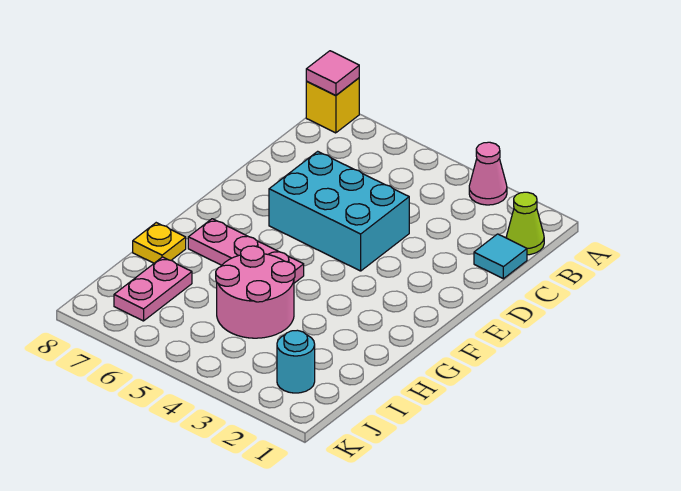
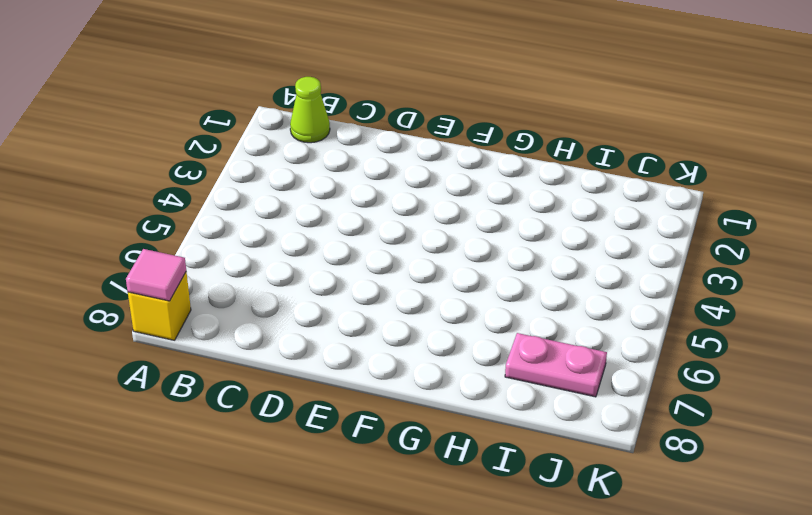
none -> pink cone A3 level 1
none -> cyan tile C1 level 1

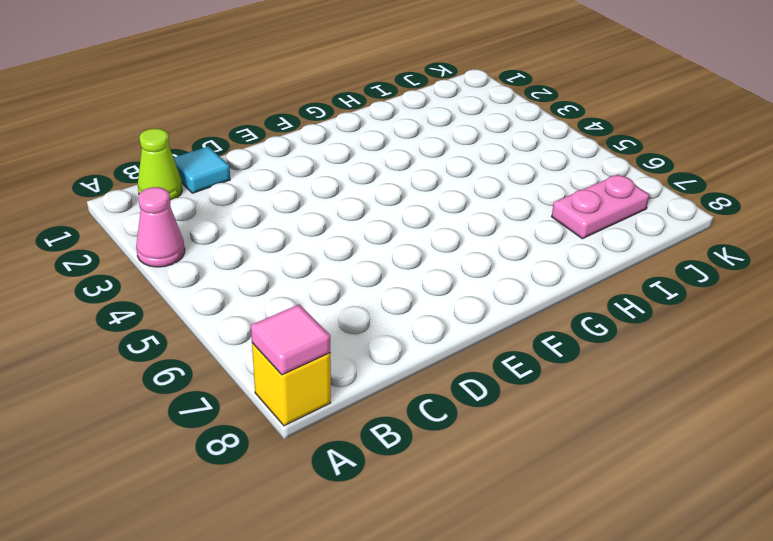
none -> cyan brick D4:E6 level 1
none -> pink plate G5:G7 level 1

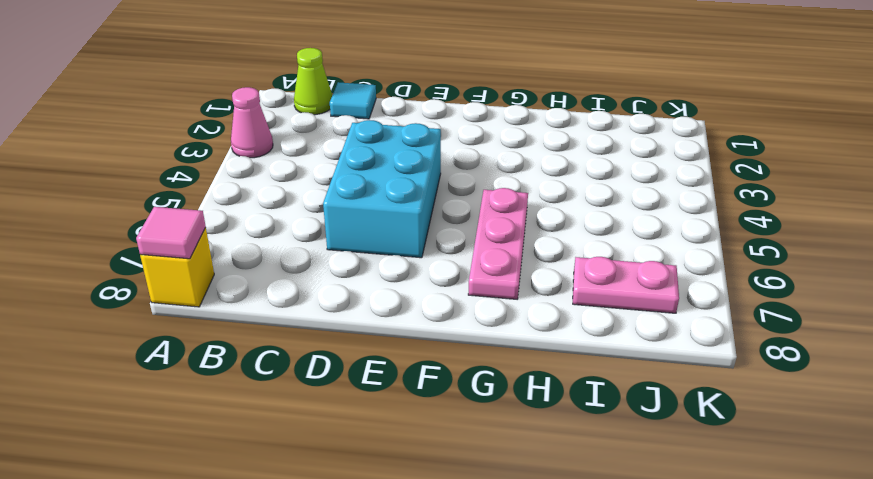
none -> pink round brick H4:I5 level 1
none -> yellow plate H8 level 1

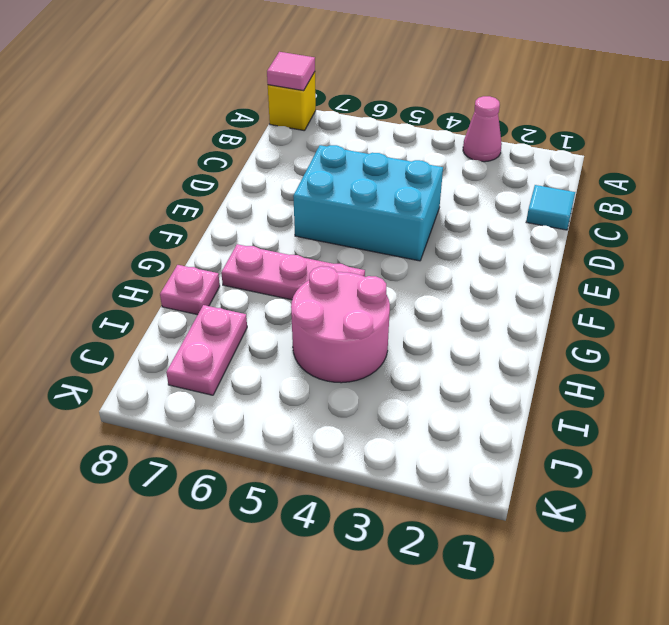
pink plate H8 level 1 -> yellow plate H8 level 1
none -> lime cone B1 level 1
none -> cyan round brick J2 level 1

